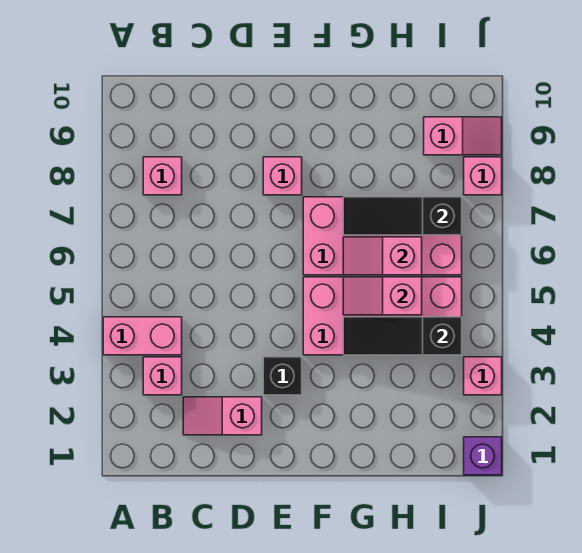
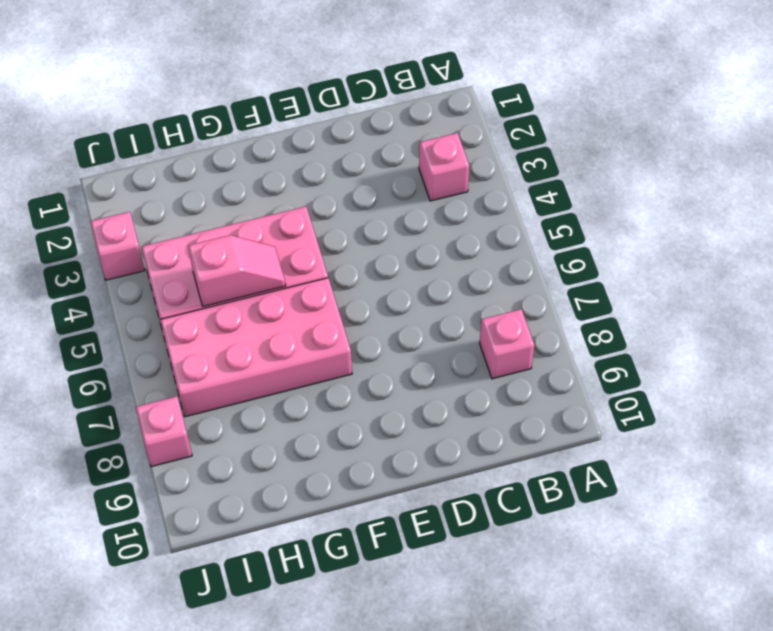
none -> pink brick A4:B4 level 1
none -> pink slope C2:D2 level 1 top D
none -> black brick E3 level 1

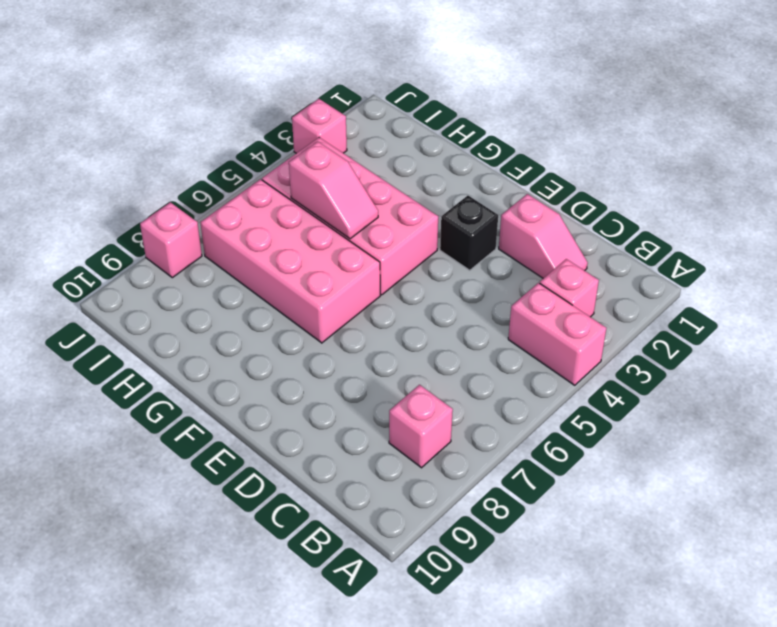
none -> pink brick E8 level 1
none -> pink slope I9:J9 level 1 top I
none -> purple brick J1 level 1

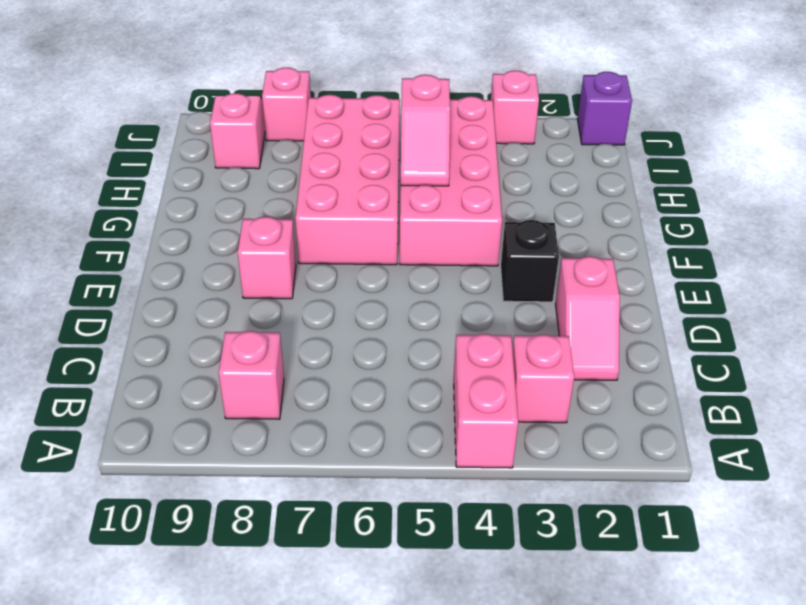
none -> black slope G4:I4 level 2 top I
none -> pink slope G6:H6 level 2 top H
none -> black slope G7:I7 level 2 top I

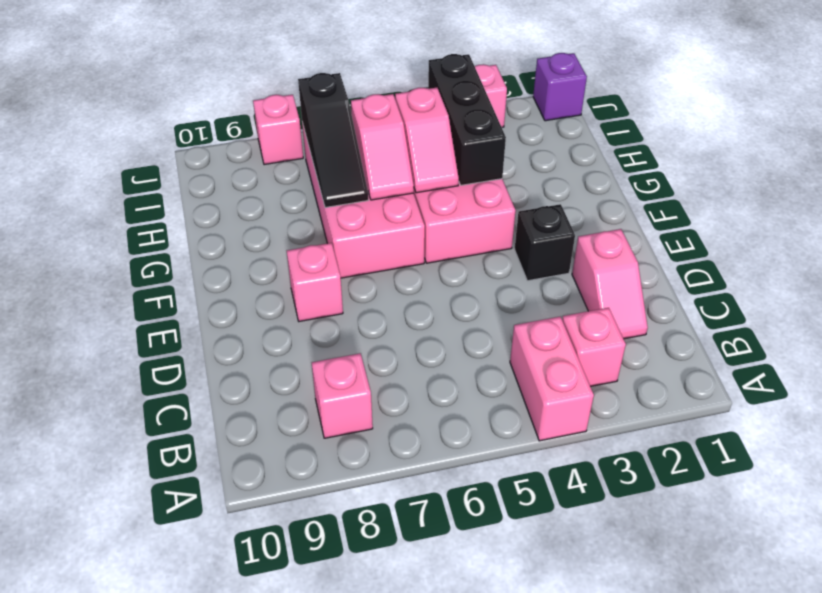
black brick G4:I4 level 2 -> black slope G4:I4 level 2 top I
none -> pink slope I9:J9 level 1 top I

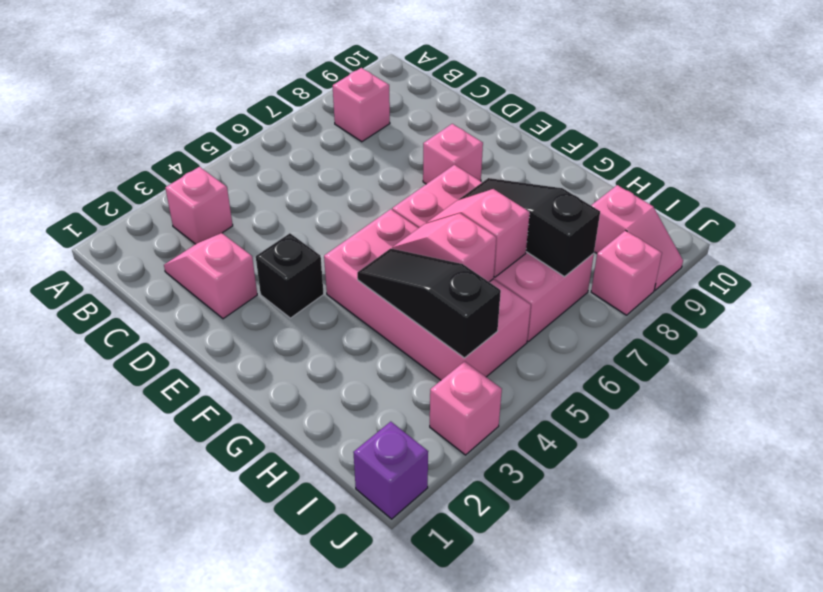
none -> pink brick A4:B4 level 1

